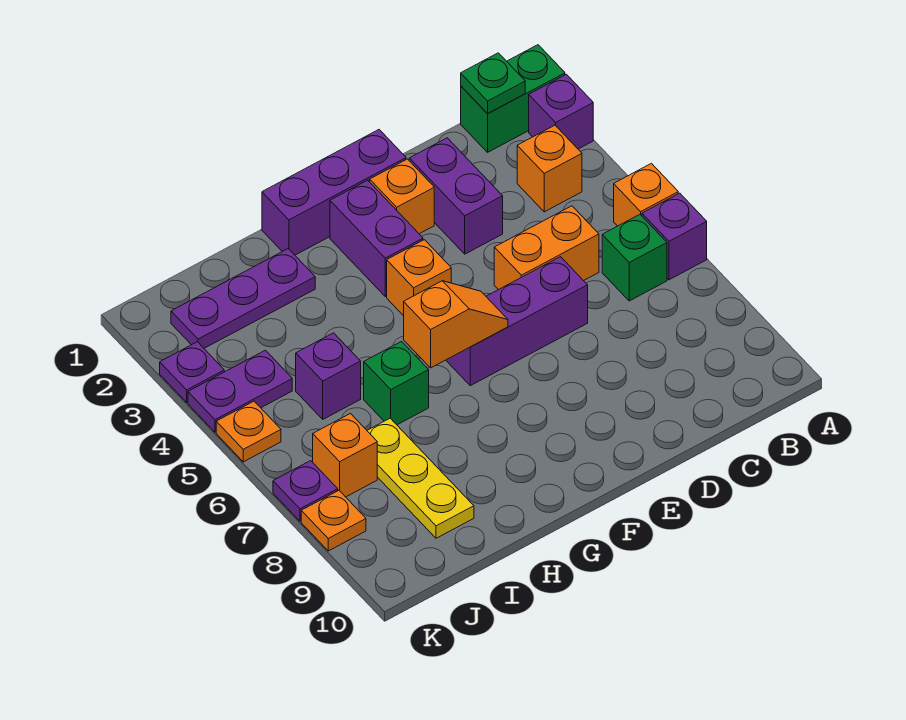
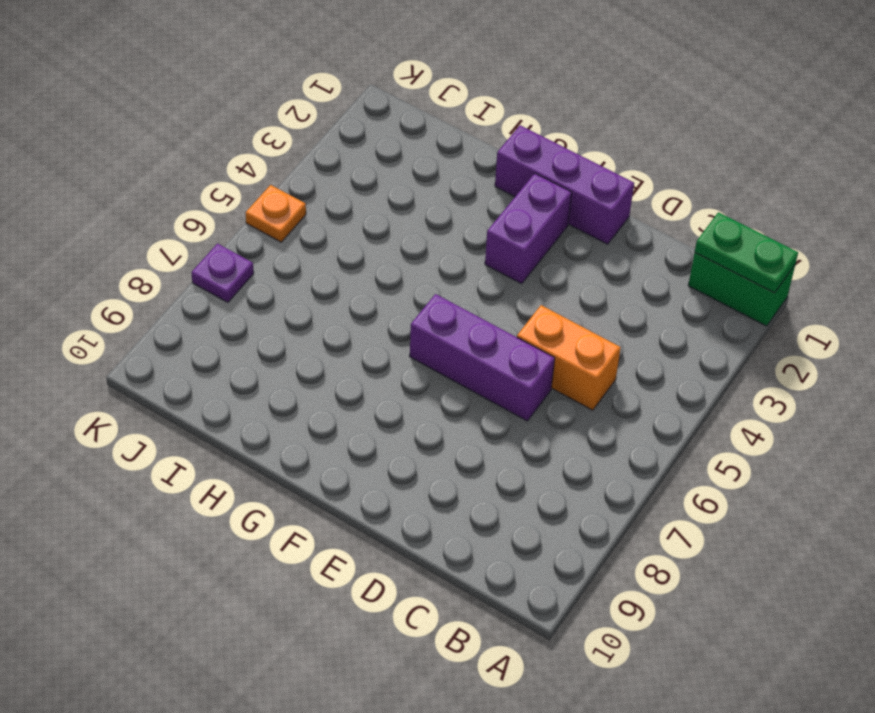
green plate A1:B1 level 2 -> green plate B1 level 2
none -> purple brick A2 level 1
none -> orange brick A5 level 1
none -> purple brick A6 level 1

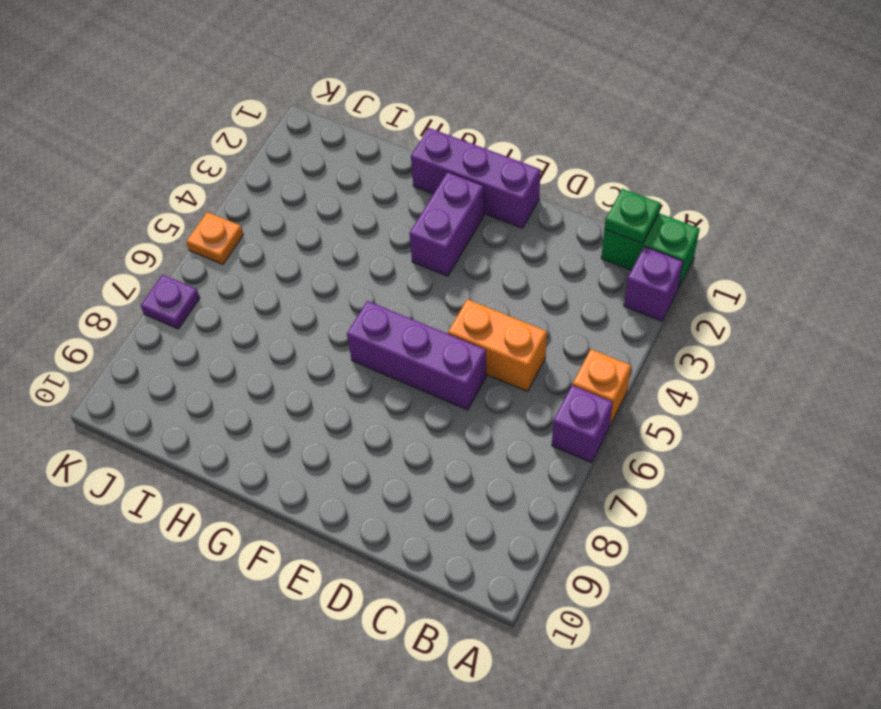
none -> orange brick B3 level 1
none -> green brick B6 level 1
none -> purple brick D2:D3 level 1

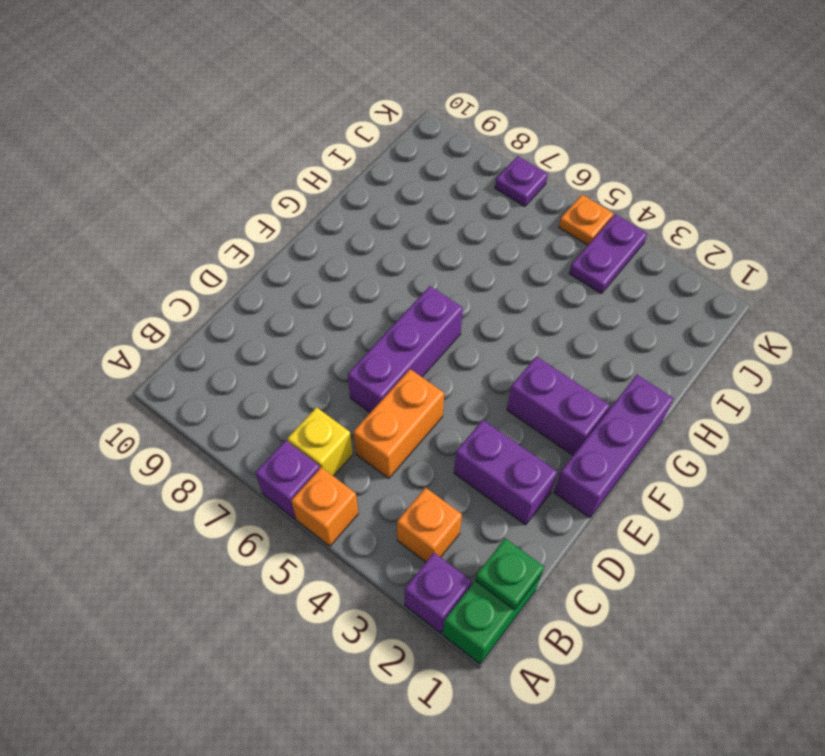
yellow brick B6 level 1 -> green brick B6 level 1
none -> orange brick E2 level 1
none -> orange brick F4 level 1
none -> purple plate H2:J2 level 1

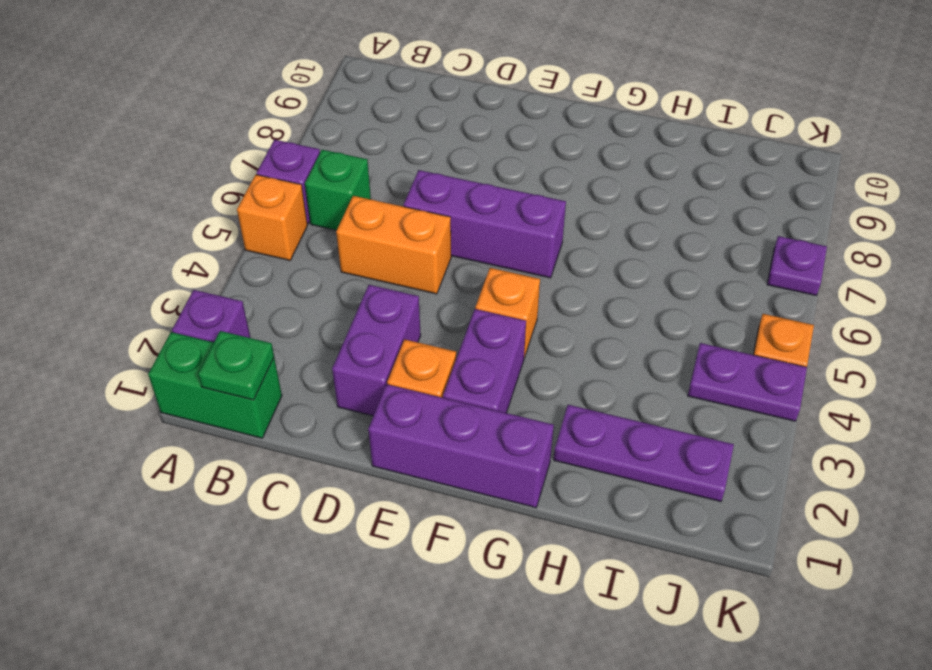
none -> orange brick B3 level 1
none -> green brick H6 level 1
none -> purple brick I5 level 1

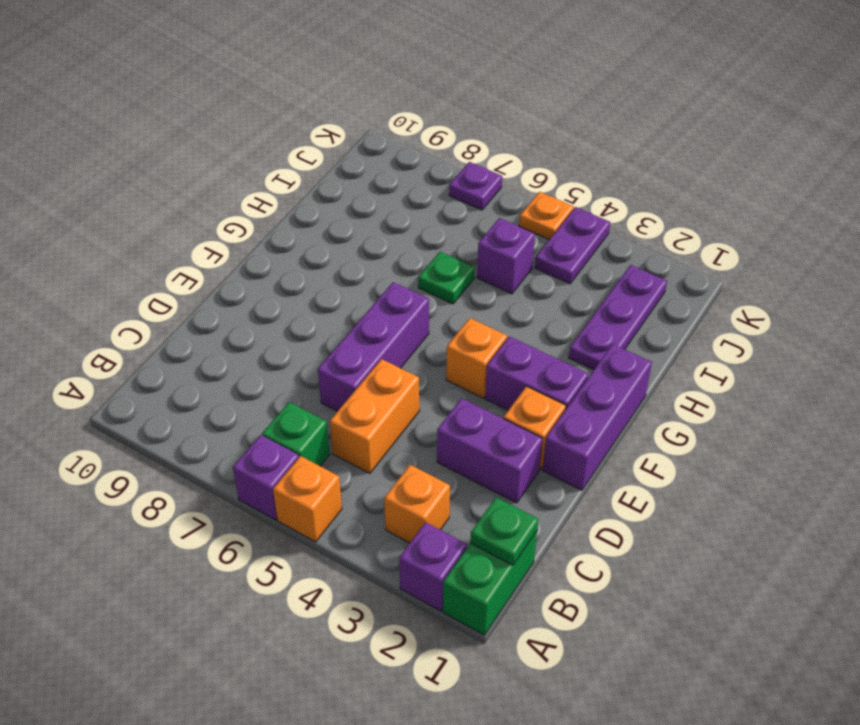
green plate H6 level 1 -> green brick H6 level 1
none -> yellow plate I7:I9 level 1
none -> orange brick J7 level 1
none -> purple plate K3 level 1

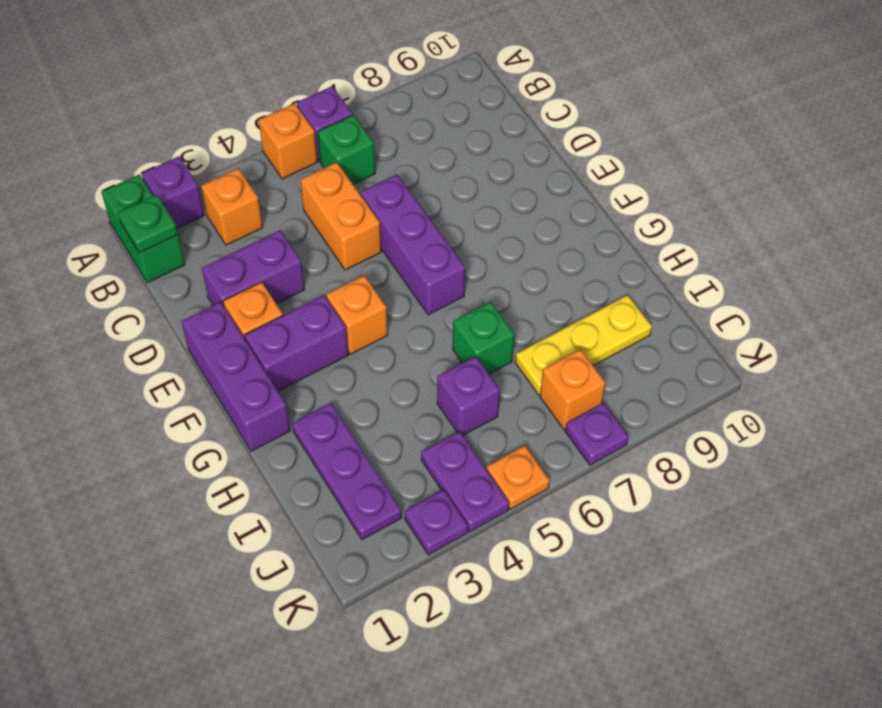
none -> orange plate K8 level 1
none -> orange slope F6:G6 level 2 top G

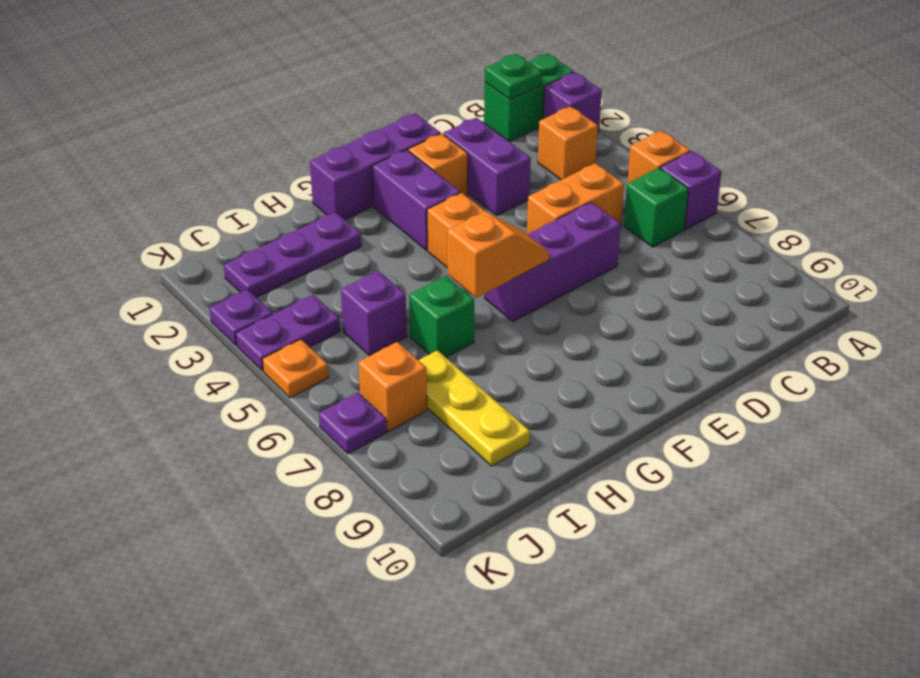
none -> orange plate K8 level 1

